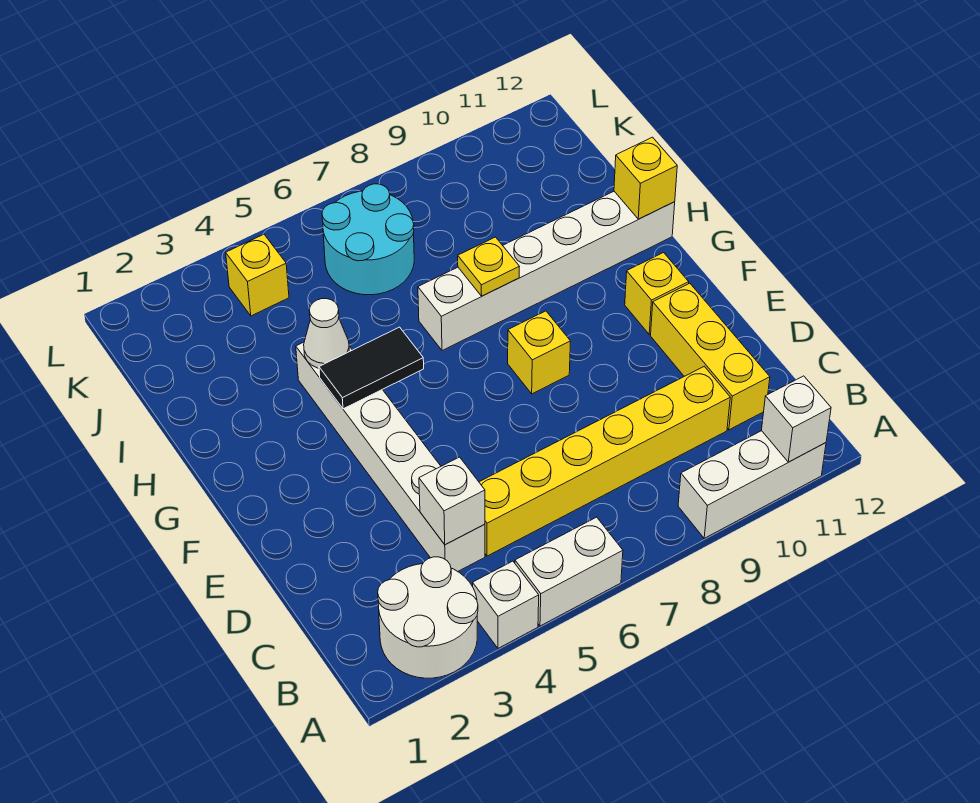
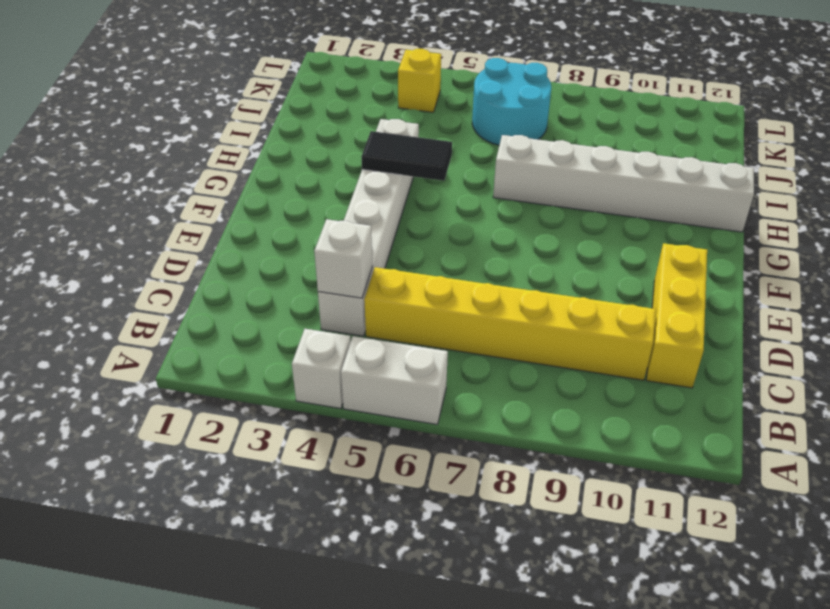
none -> white round brick A2:B3 level 1
none -> white brick A9:A11 level 1
none -> yellow brick F8 level 1

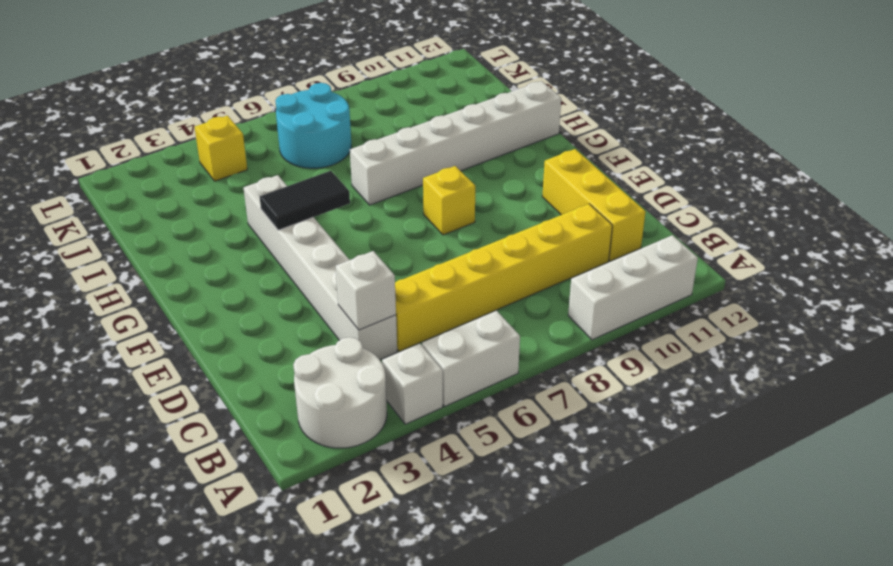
none -> yellow brick F11 level 1
none -> white brick A11 level 2
none -> white cone H4 level 2

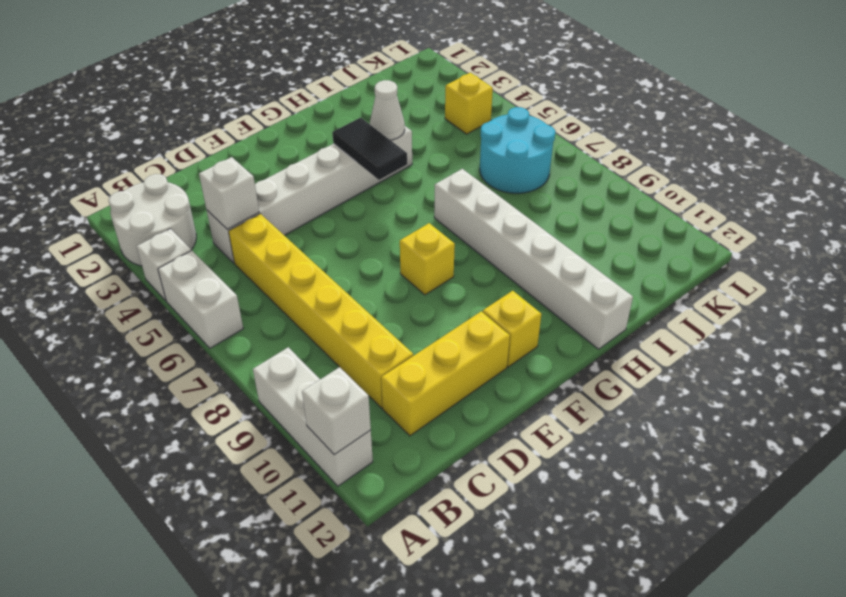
none -> yellow plate H8 level 2
none -> yellow brick H12 level 2

